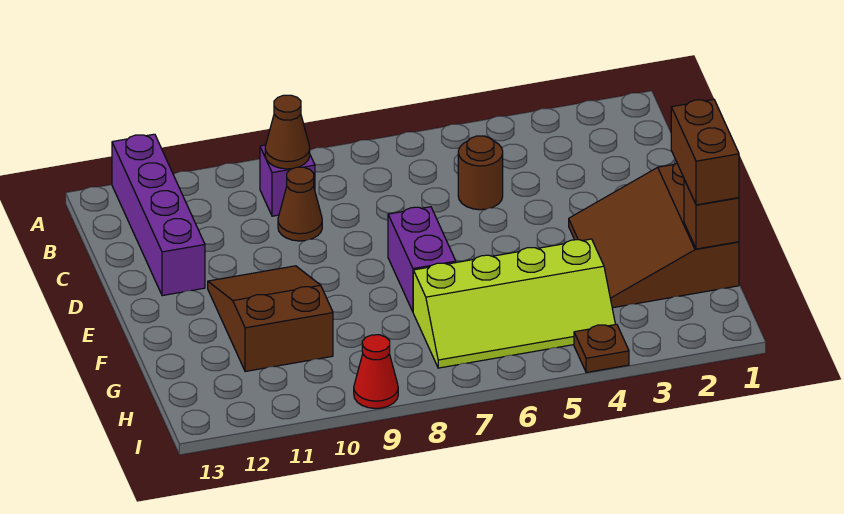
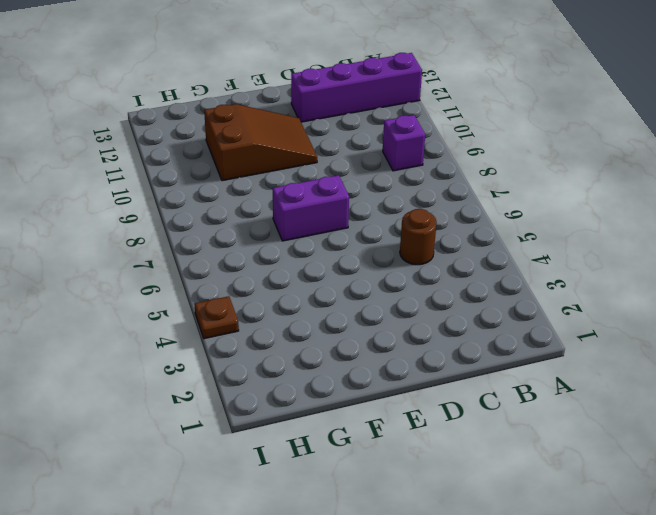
none -> brown cone C9 level 1
none -> brown slope E1:G3 level 1 top 1
none -> lime slope G4:H7 level 1 top G

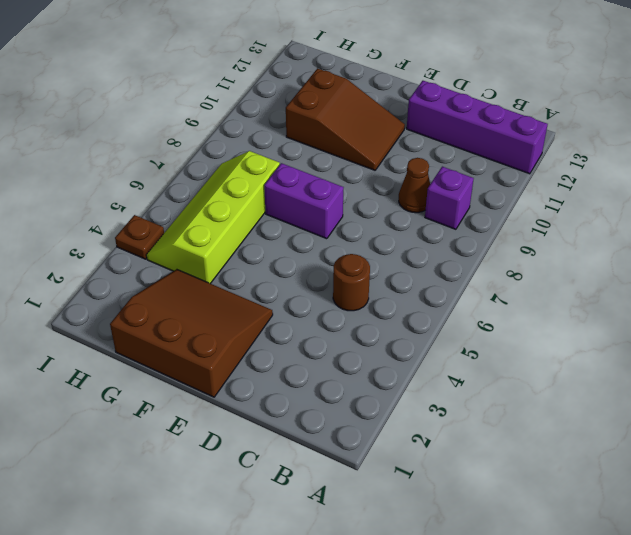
none -> red cone I9 level 1
none -> brown cone B9 level 2
none -> brown brick G1 level 2

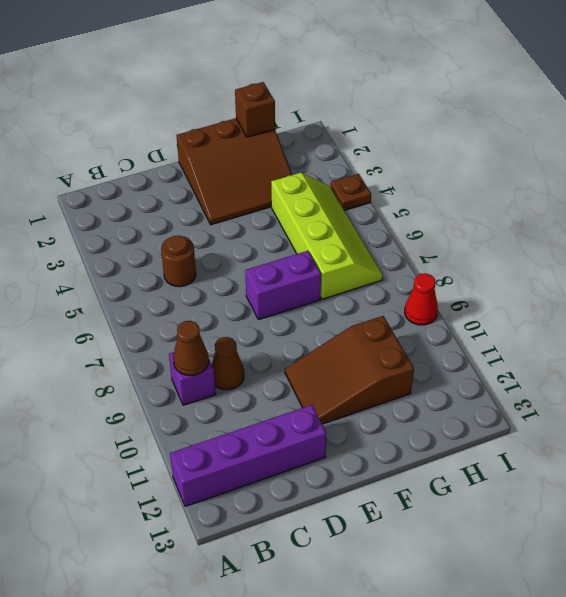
none -> brown brick F1:G1 level 3

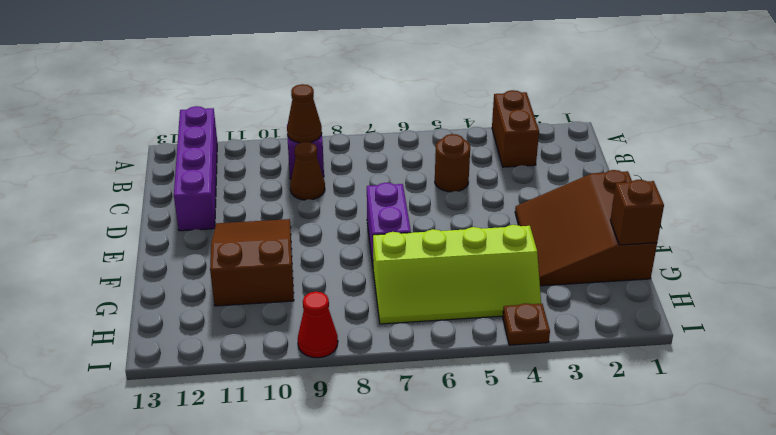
brown brick A3:B3 level 1 -> brown brick F1:G1 level 3

